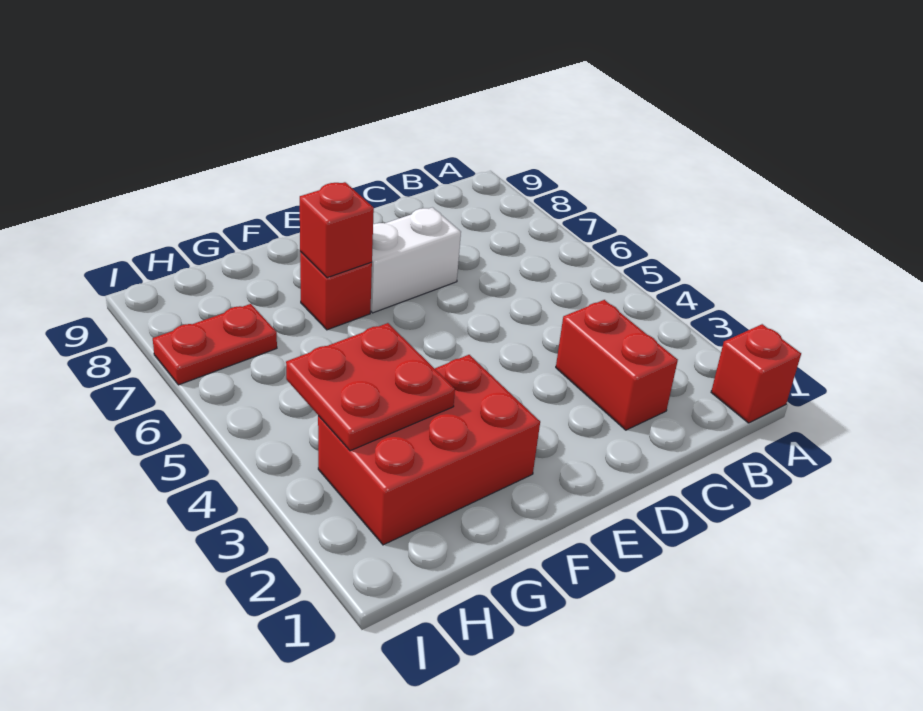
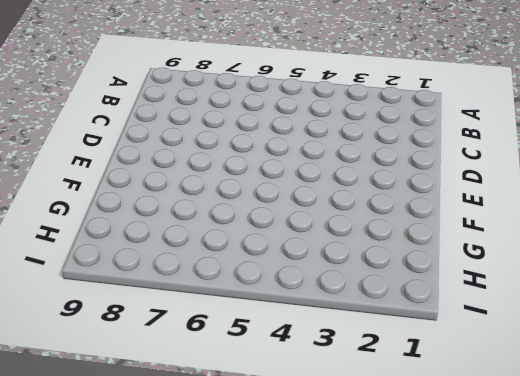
none -> red brick A1 level 1
none -> red brick C2:C3 level 1

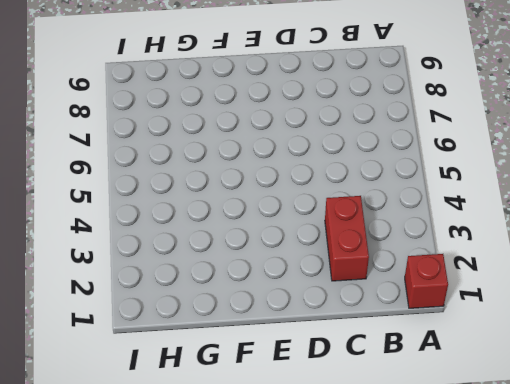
none -> white brick D7:E7 level 1
none -> red brick F2:H3 level 1

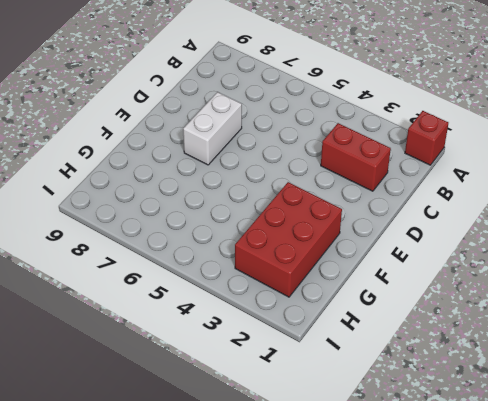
none -> red brick F7 level 1
none -> red plate H7:I7 level 1

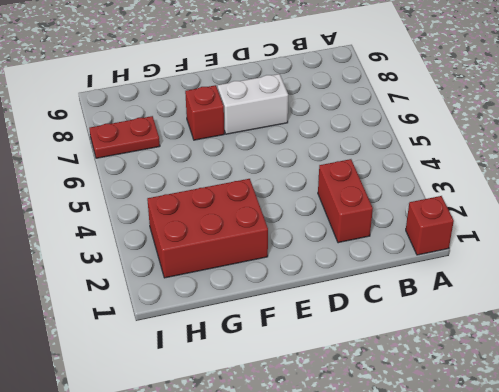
none -> red brick F7 level 2
none -> red plate G3:H4 level 2

